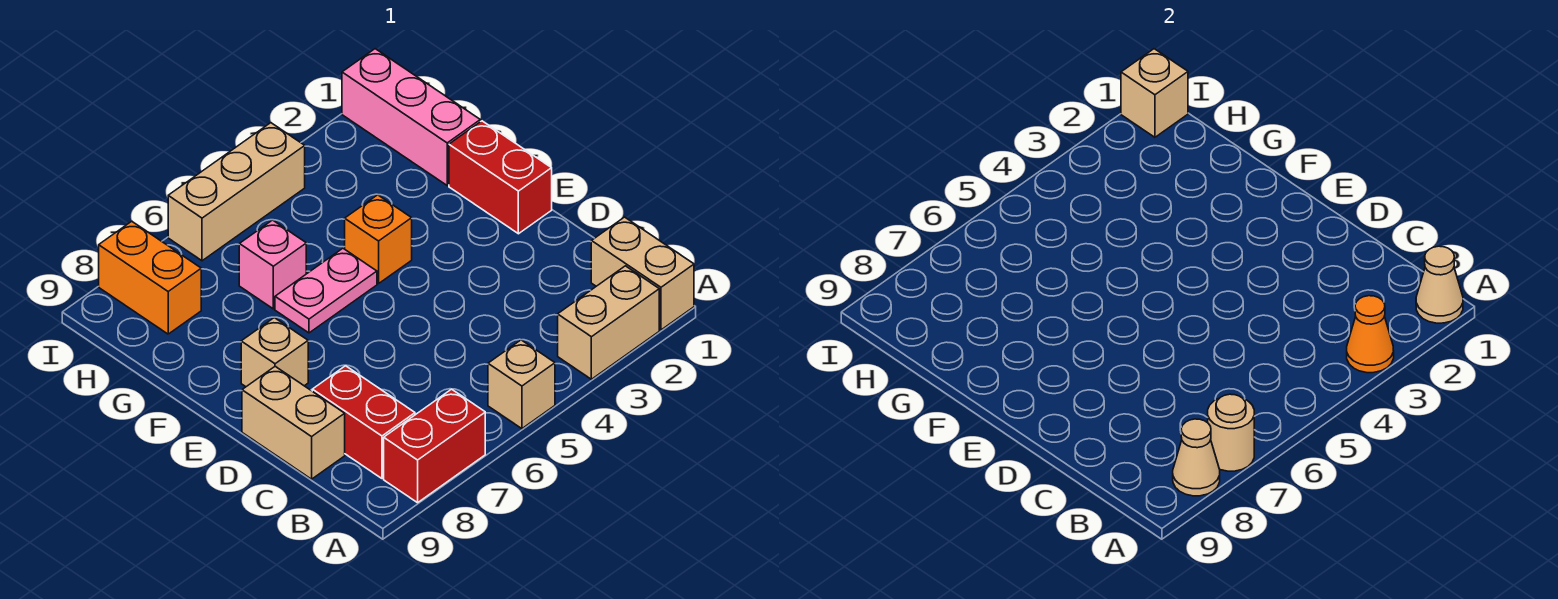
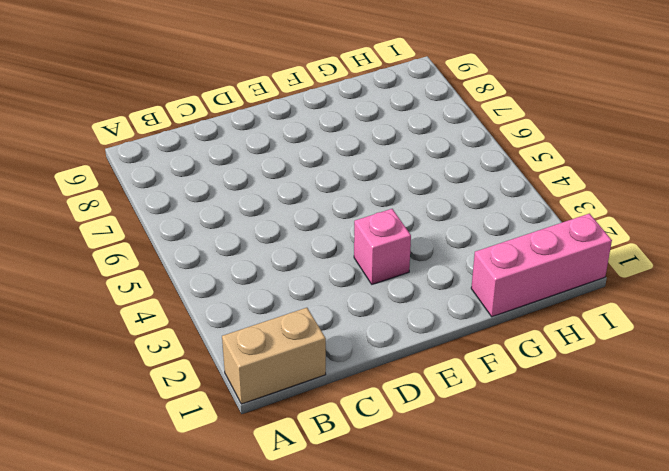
pink brick E3 level 1 -> pink brick G6 level 1
none -> tan brick A2:A3 level 1
none -> tan brick A5 level 1
none -> red brick A7:A8 level 1

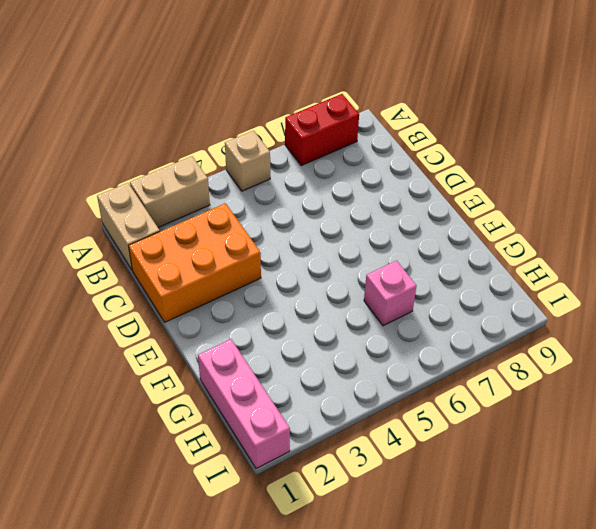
orange brick C1:D3 level 1 -> none
none -> red brick B8:C8 level 1
none -> tan brick C9:D9 level 1
none -> red brick E1:F1 level 1

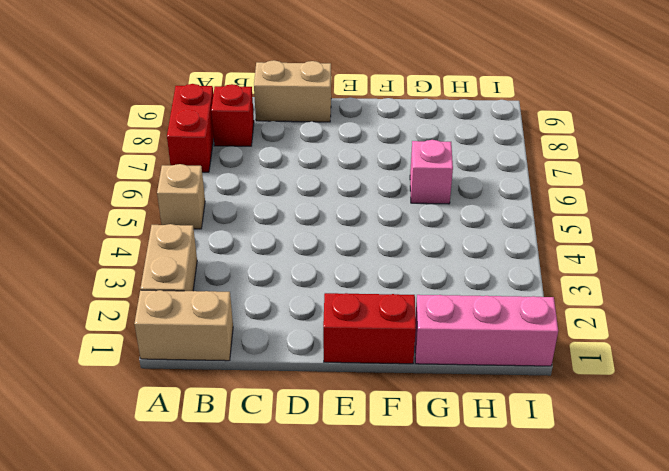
red brick B8 level 1 -> red brick B8:C8 level 1
none -> tan brick E8 level 1
none -> orange brick F4 level 1
none -> pink plate F5:F6 level 1

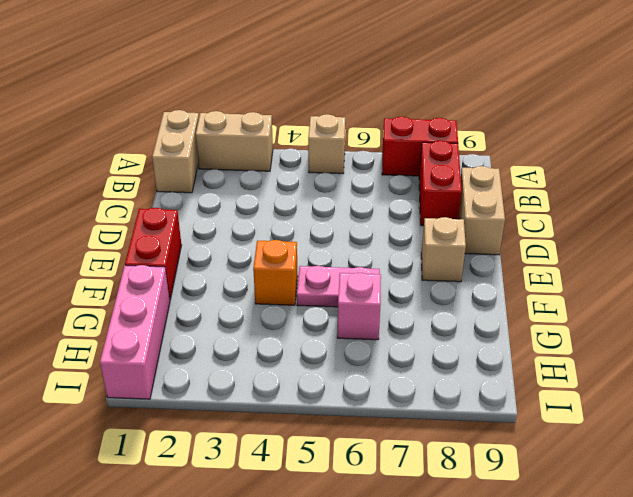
none -> orange brick H8:I8 level 1
none -> tan brick I4:I6 level 1
none -> tan cone A1 level 2

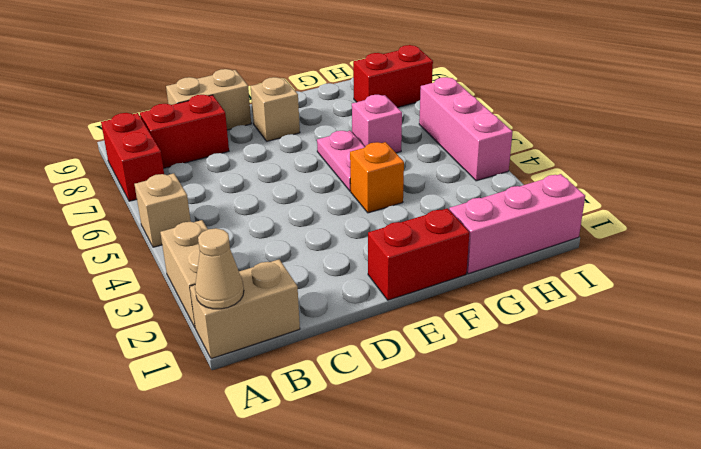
red brick H8:I8 level 1 -> orange brick H8:I8 level 1
pink brick I4:I6 level 1 -> tan brick I4:I6 level 1
none -> orange cone A3 level 2
none -> tan round brick A7 level 2
none -> tan cone A8 level 2

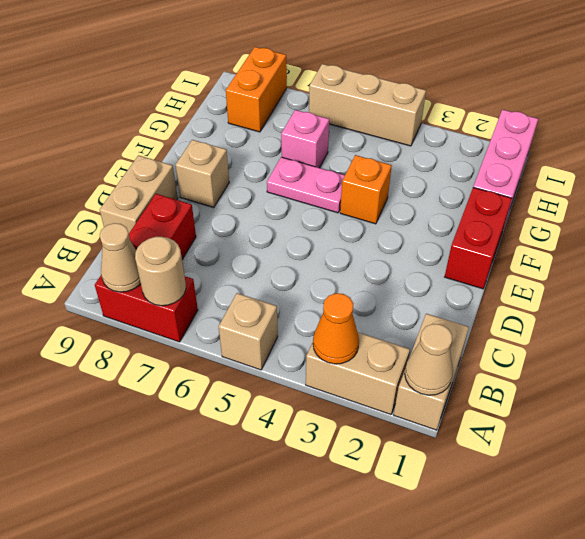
none -> tan brick I1 level 2

